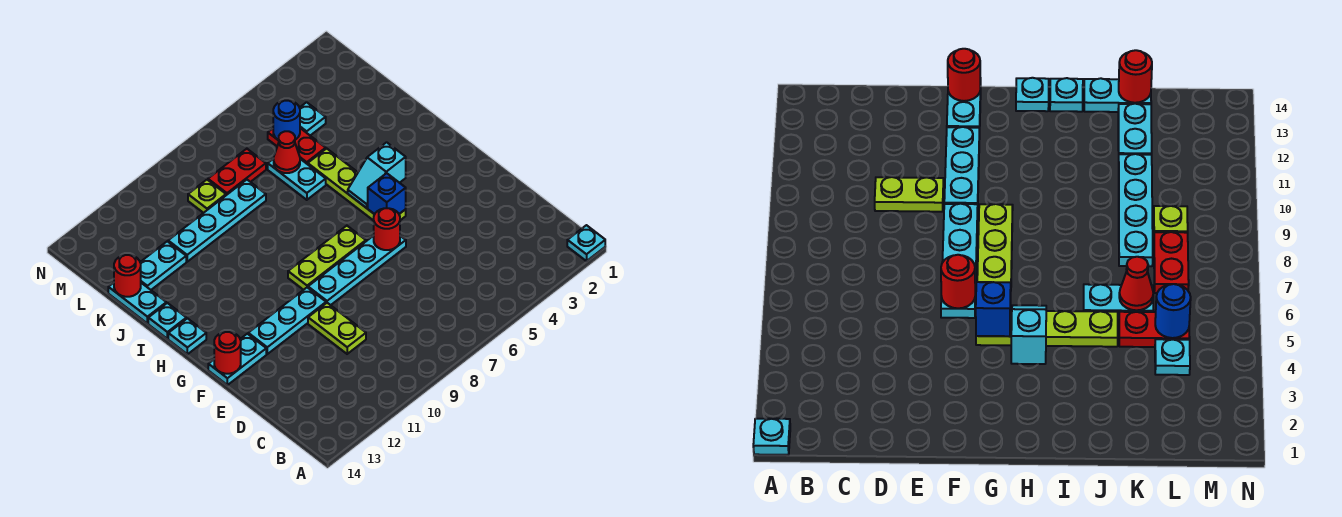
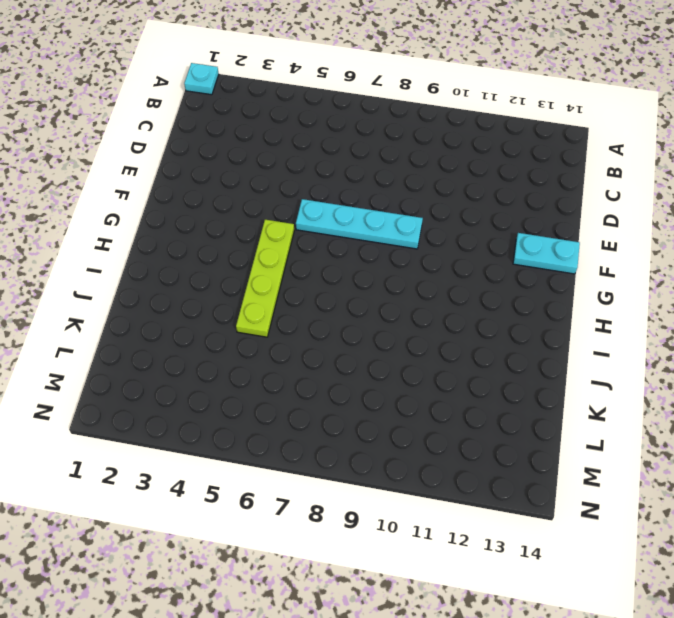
none -> lime plate D10:E10 level 1
none -> cyan plate F10:F12 level 1
none -> lime plate G7:G9 level 1

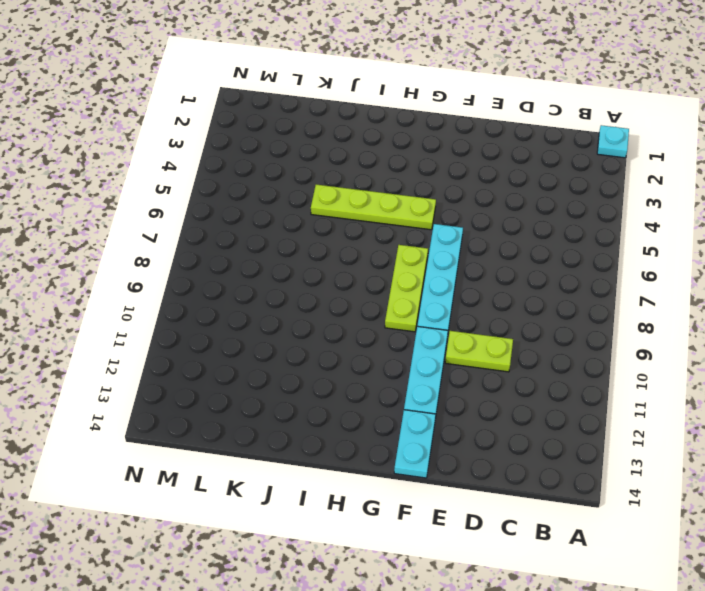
none -> cyan plate H14 level 1
none -> cyan plate I14 level 1
none -> cyan plate J6:K6 level 1

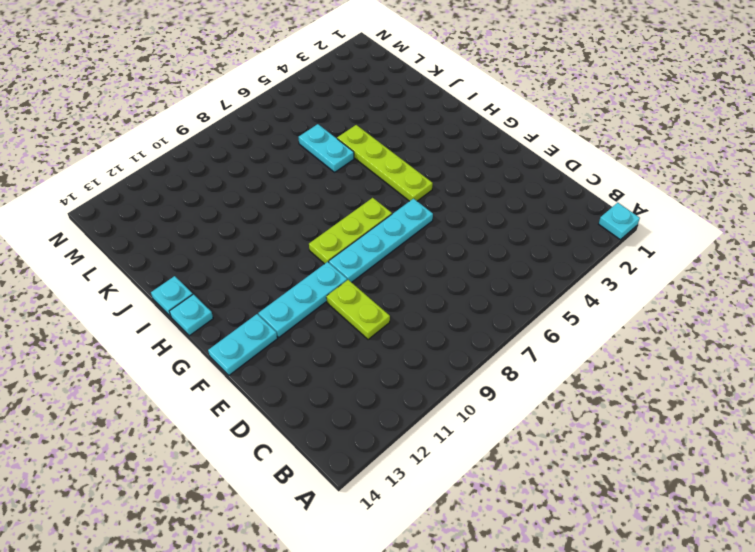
none -> cyan plate J14:K14 level 1
none -> red plate K5:L5 level 1
none -> cyan plate K8:K11 level 1

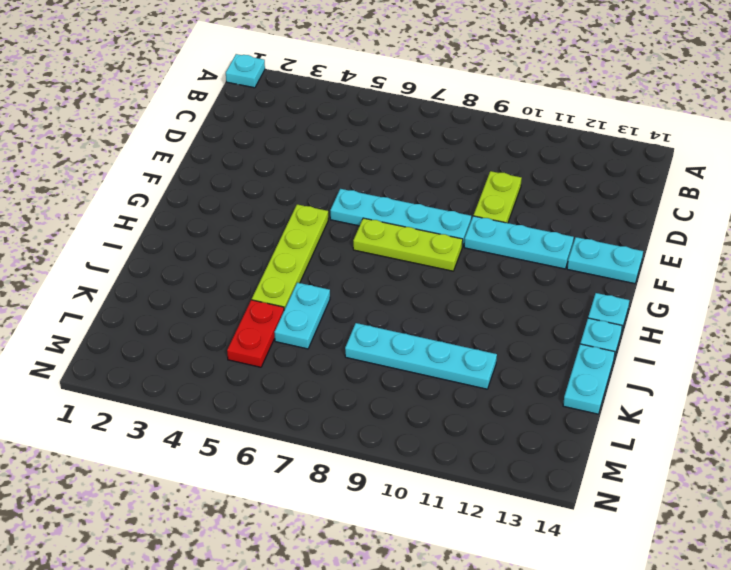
none -> cyan plate K12:K13 level 1
none -> cyan plate L4 level 1
none -> red plate L7:L8 level 1

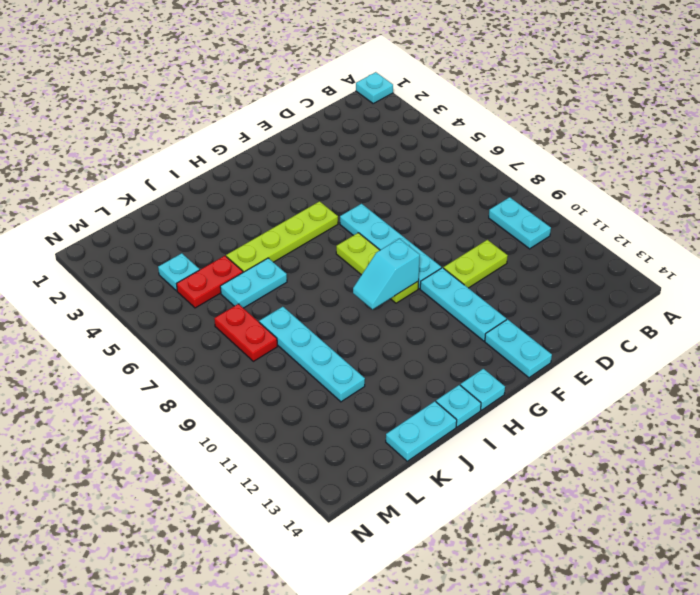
cyan plate B9:B10 level 1 -> cyan plate K12:K13 level 1
cyan slope G9:H9 level 2 top G -> cyan slope H4:H5 level 2 top 4
none -> lime plate L9 level 1
none -> red round brick F6 level 2
none -> red round brick F14 level 2

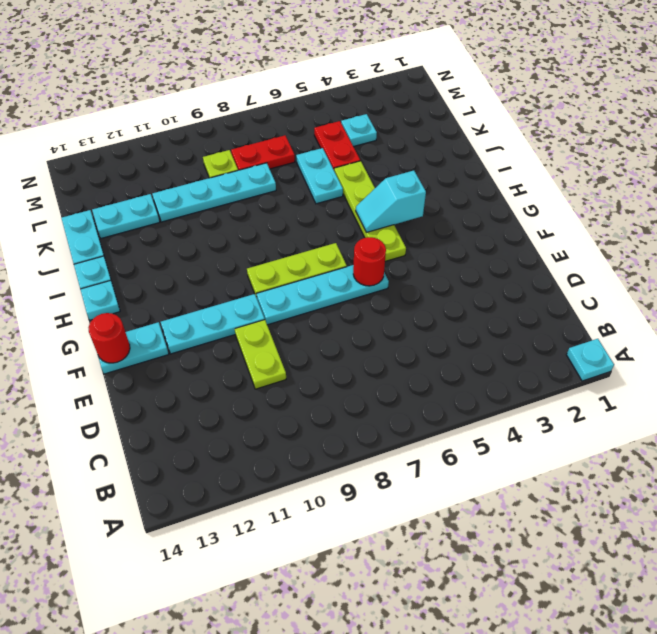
none -> blue brick G5 level 2
none -> red cone K6 level 2
none -> red round brick K14 level 2

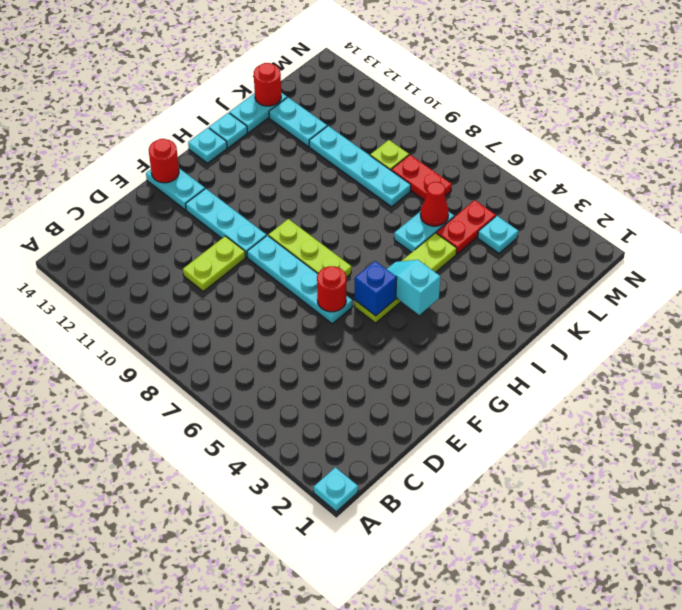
none -> blue round brick L5 level 2

